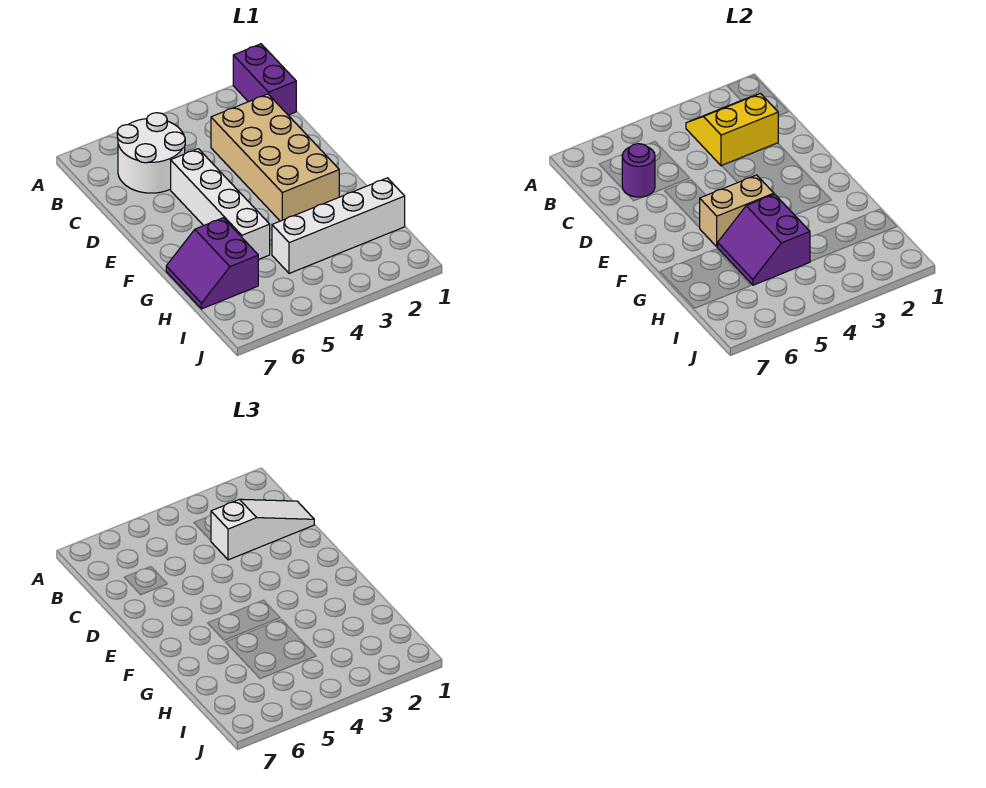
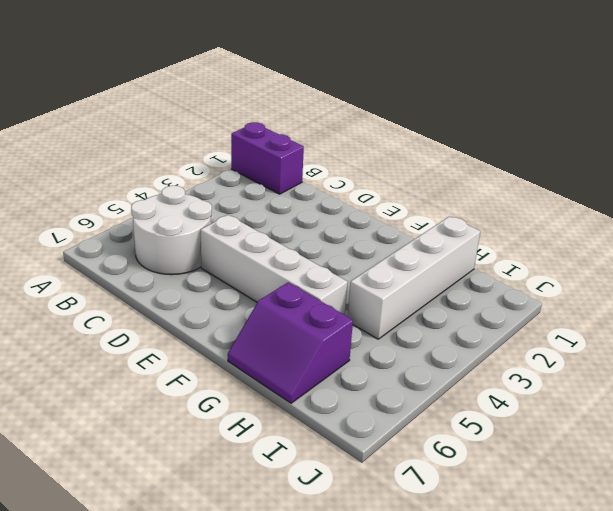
none -> tan brick C2:F3 level 1
none -> yellow slope B2:C3 level 2 top C

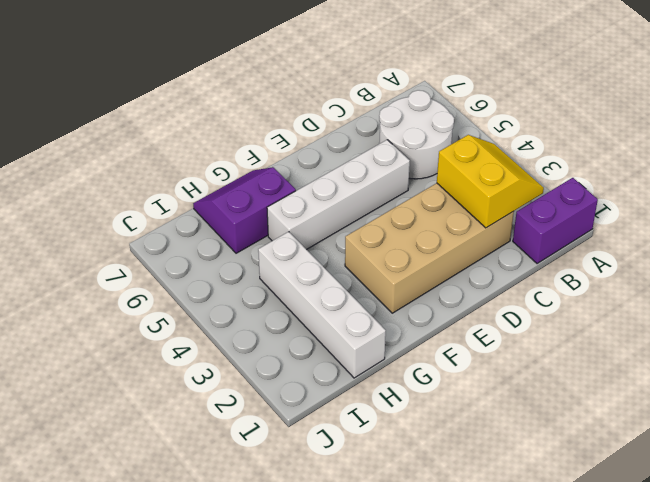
none -> purple round brick C6 level 2
none -> tan brick F4:F5 level 2

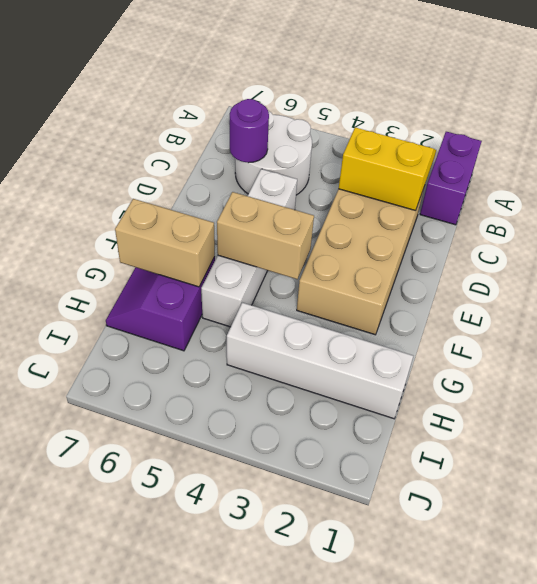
tan brick G6:G7 level 2 -> none
none -> purple slope G4:H5 level 2 top 4
none -> white slope C1:C3 level 3 top 3

